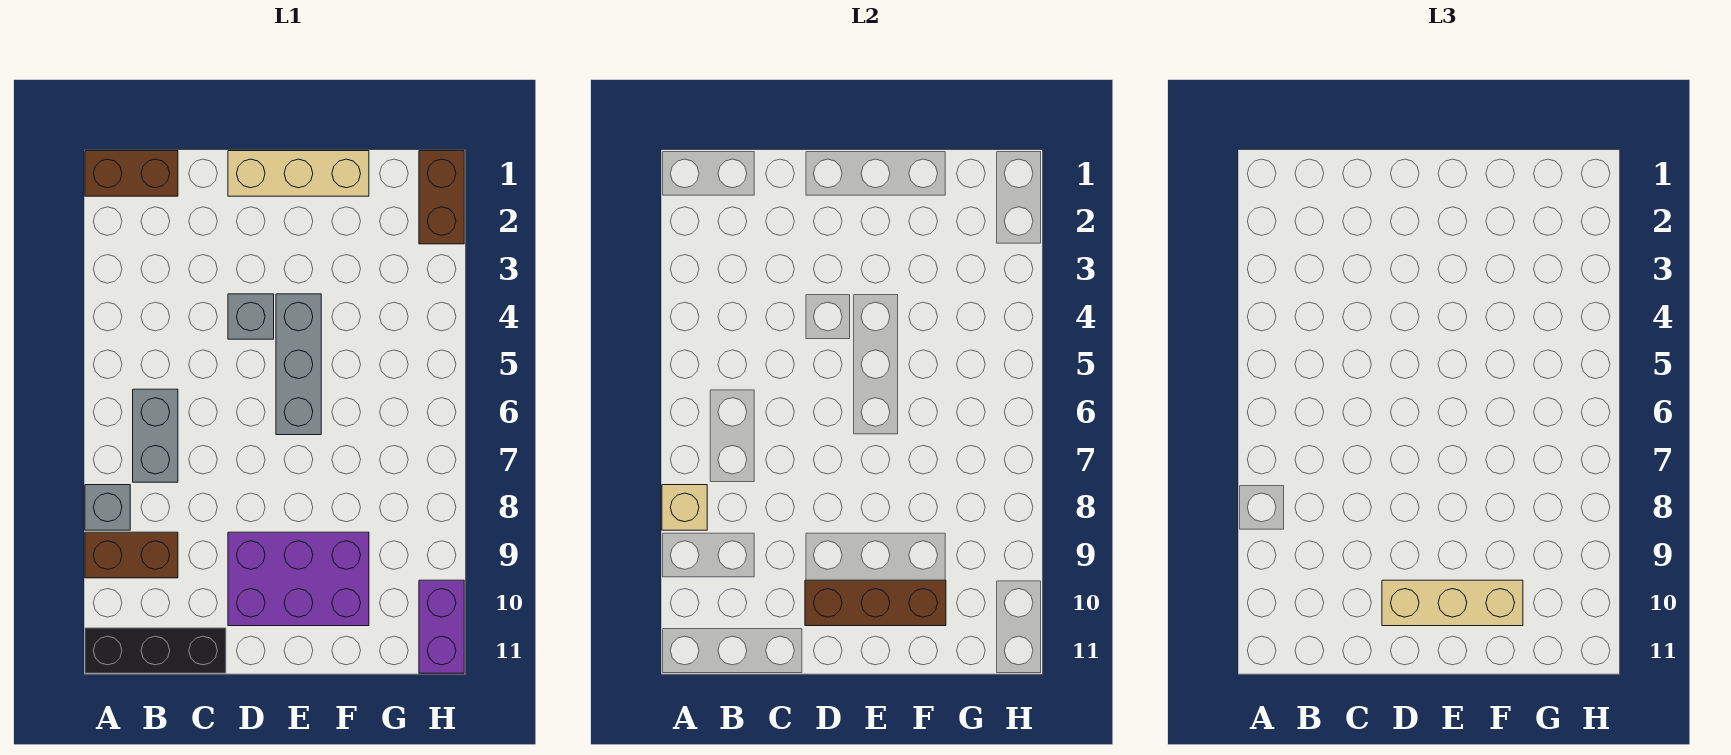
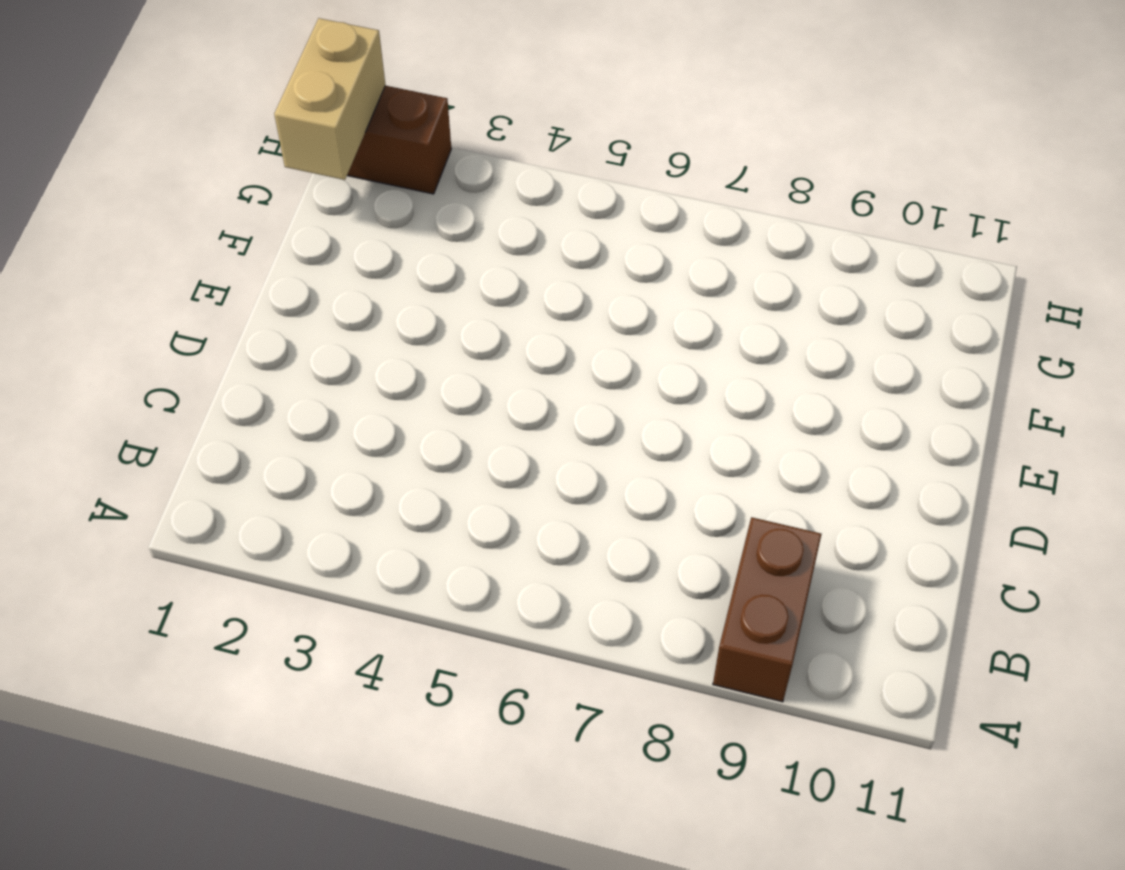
tan brick G1:H1 level 2 -> none
none -> brown brick A1:B1 level 1
none -> grey brick A8 level 1
none -> black brick A11:C11 level 1

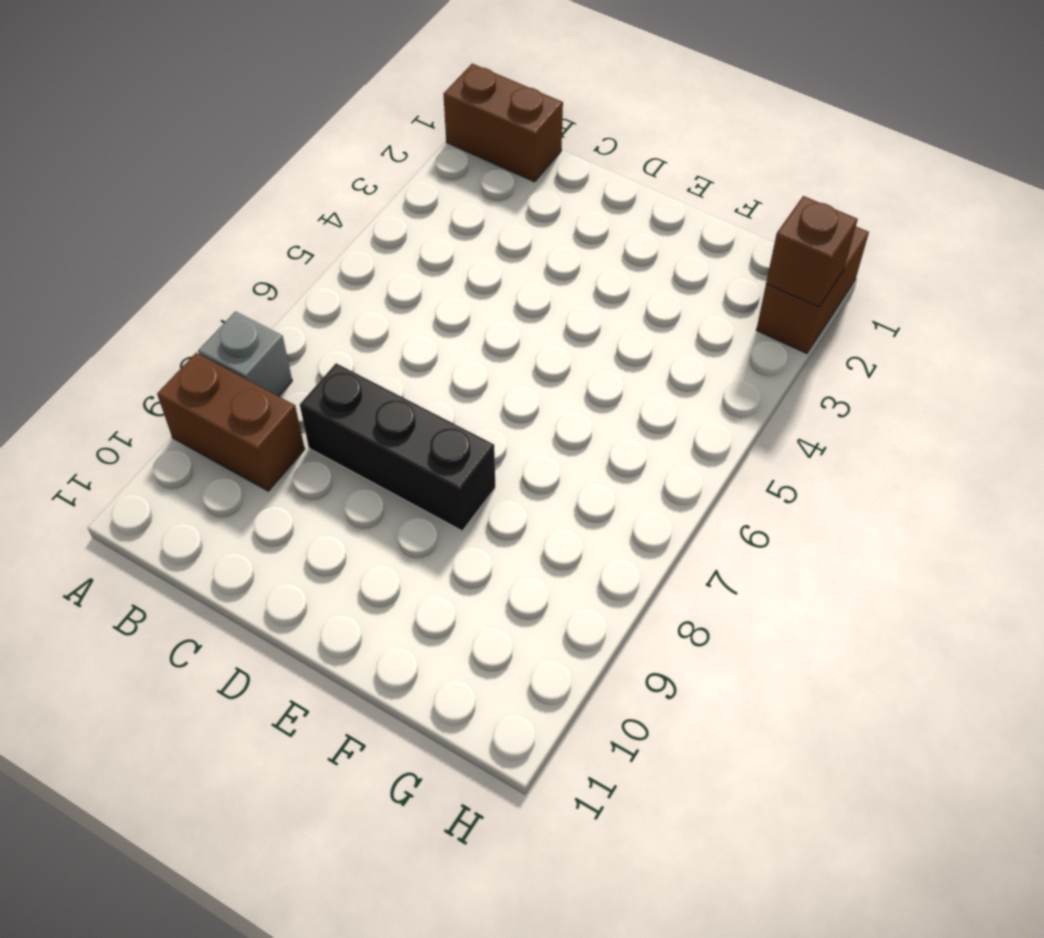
black brick C8:E8 level 1 -> black brick A11:C11 level 1
brown brick H2 level 2 -> none
none -> grey brick B6:B7 level 1
none -> tan brick D1:F1 level 1
none -> grey brick D4 level 1

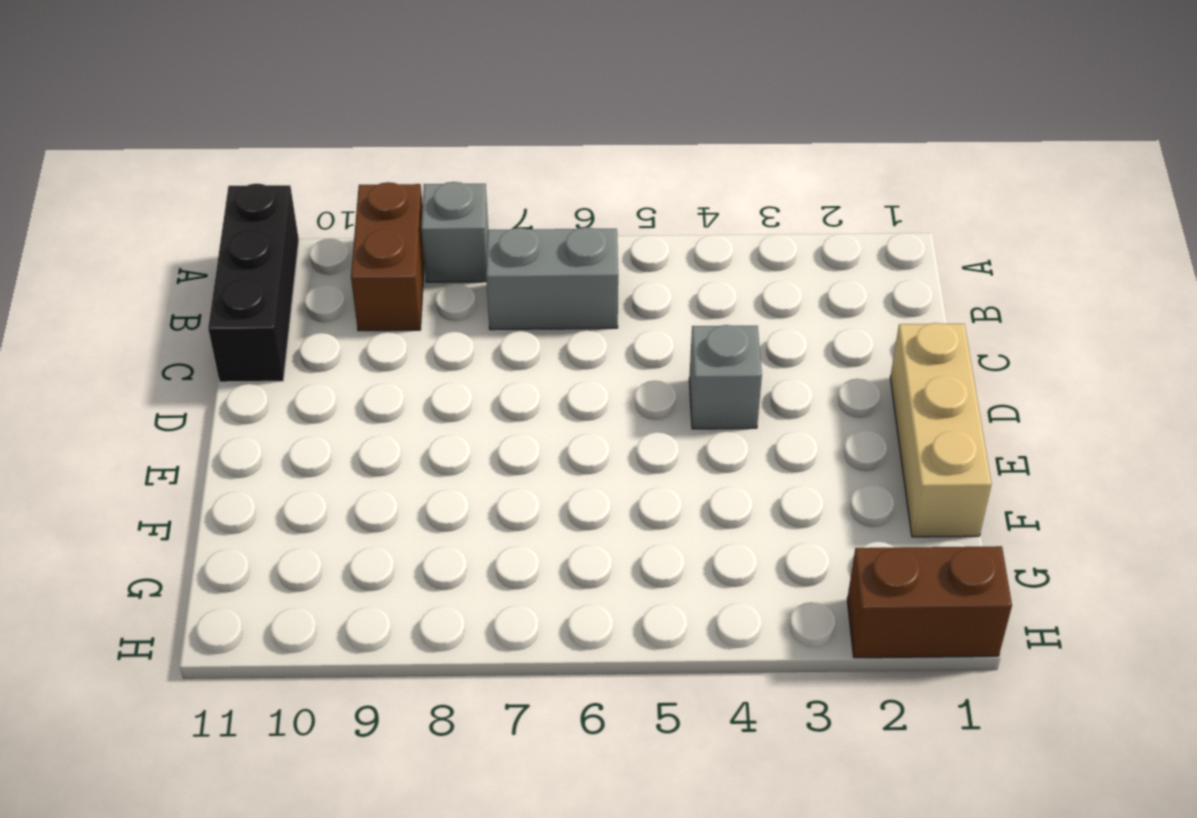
none -> brown brick A1:B1 level 1
none -> purple brick D9:F10 level 1
none -> grey brick E4:E6 level 1

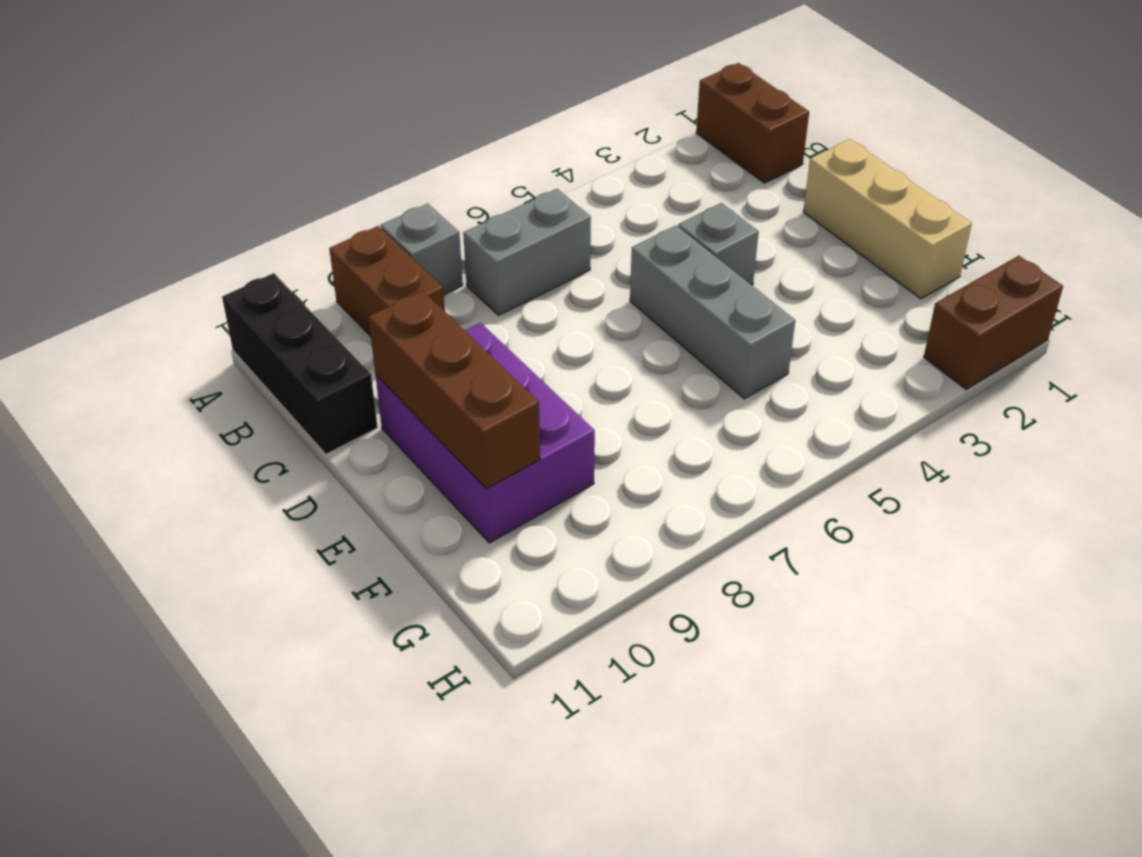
grey brick D5:F5 level 1 -> grey brick E4:E6 level 1
none -> purple brick H10:H11 level 1
none -> tan brick A8 level 2
none -> tan brick D10:F10 level 3

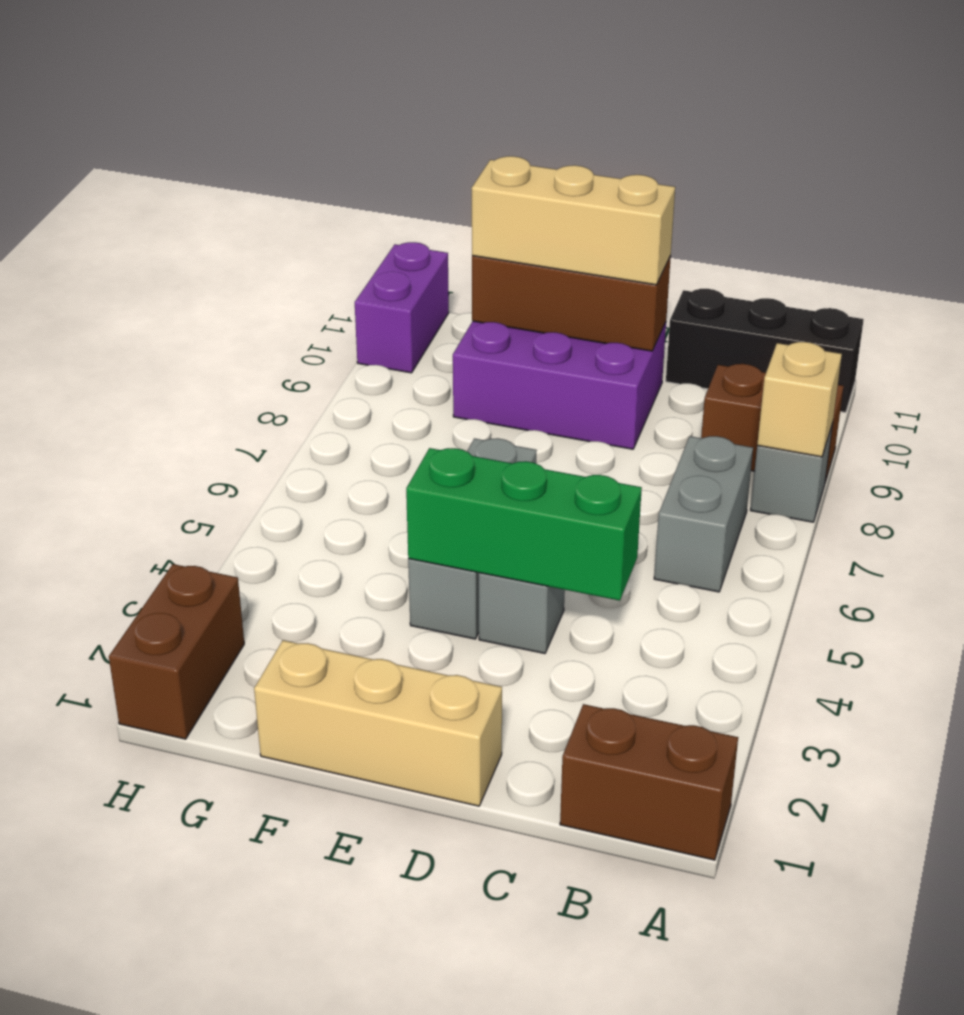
green brick C4:E4 level 2 -> none

